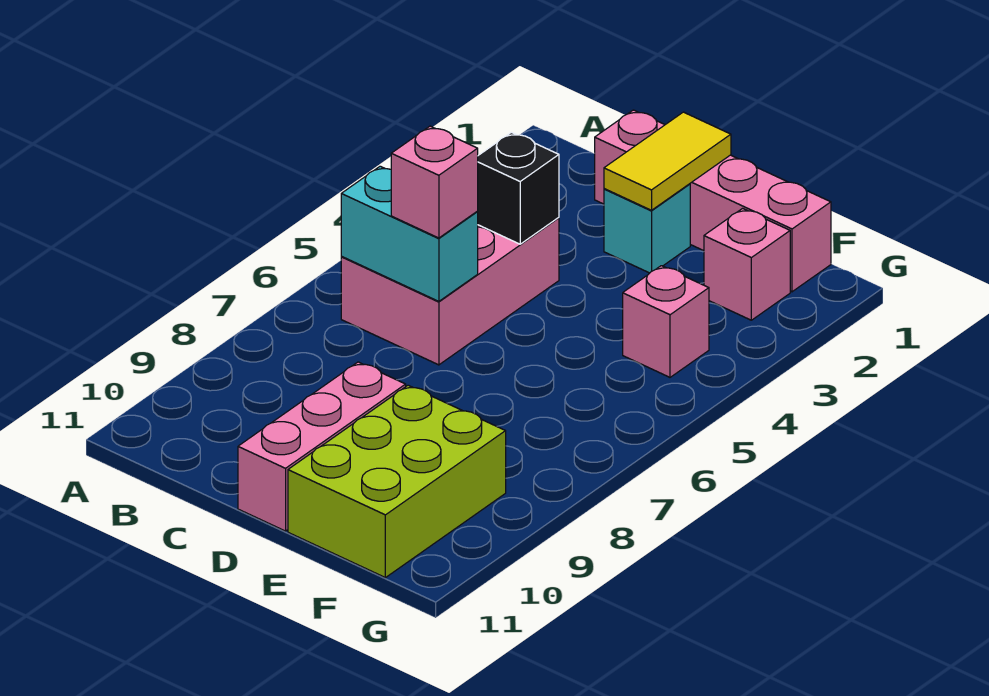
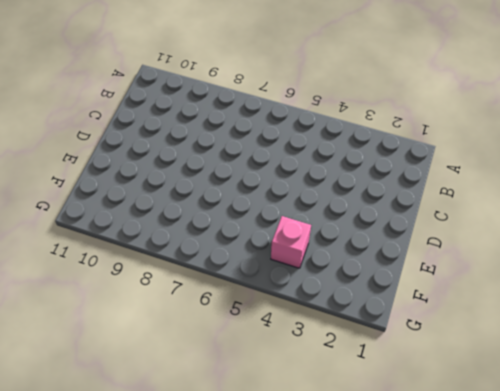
none -> pink brick B4:C6 level 1
none -> pink brick C1:F1 level 1

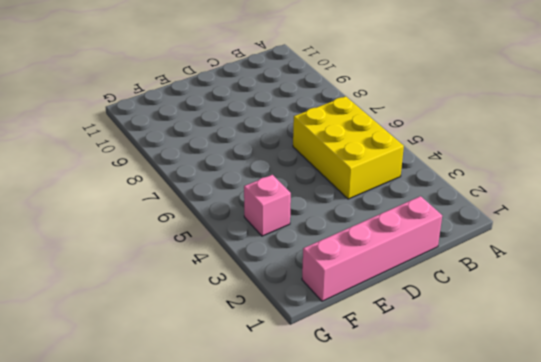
yellow brick B4:C6 level 1 -> pink brick B4:C6 level 1
none -> cyan brick D2 level 1
none -> pink brick D9:D11 level 1

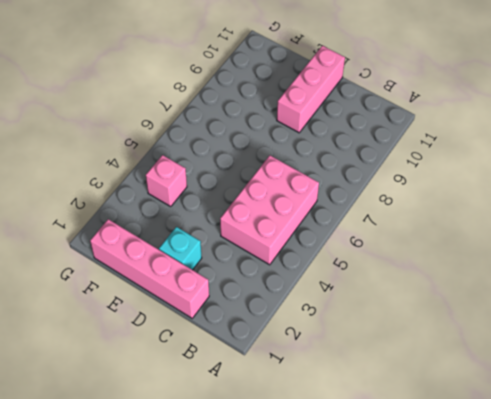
none -> lime brick E9:F11 level 1
none -> pink brick F2 level 1

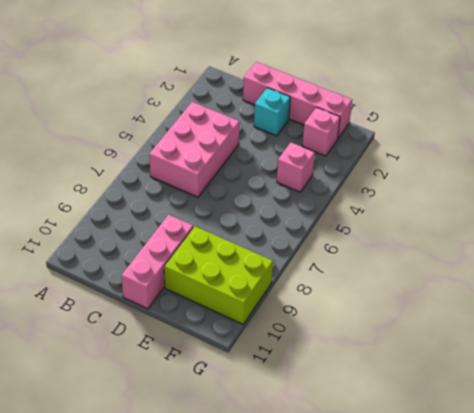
lime brick E9:G10 level 1 -> lime brick E9:F11 level 1
none -> cyan brick B6:C6 level 2
none -> black brick C4 level 2

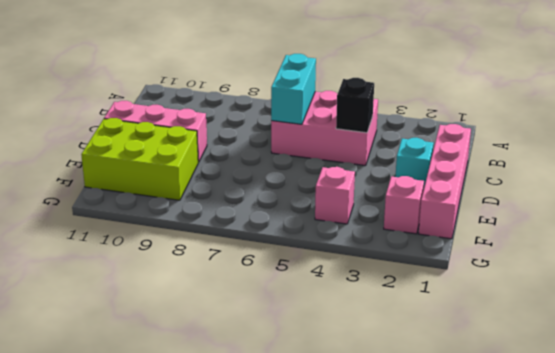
none -> yellow tile D1:D2 level 2
none -> pink brick C6 level 3

